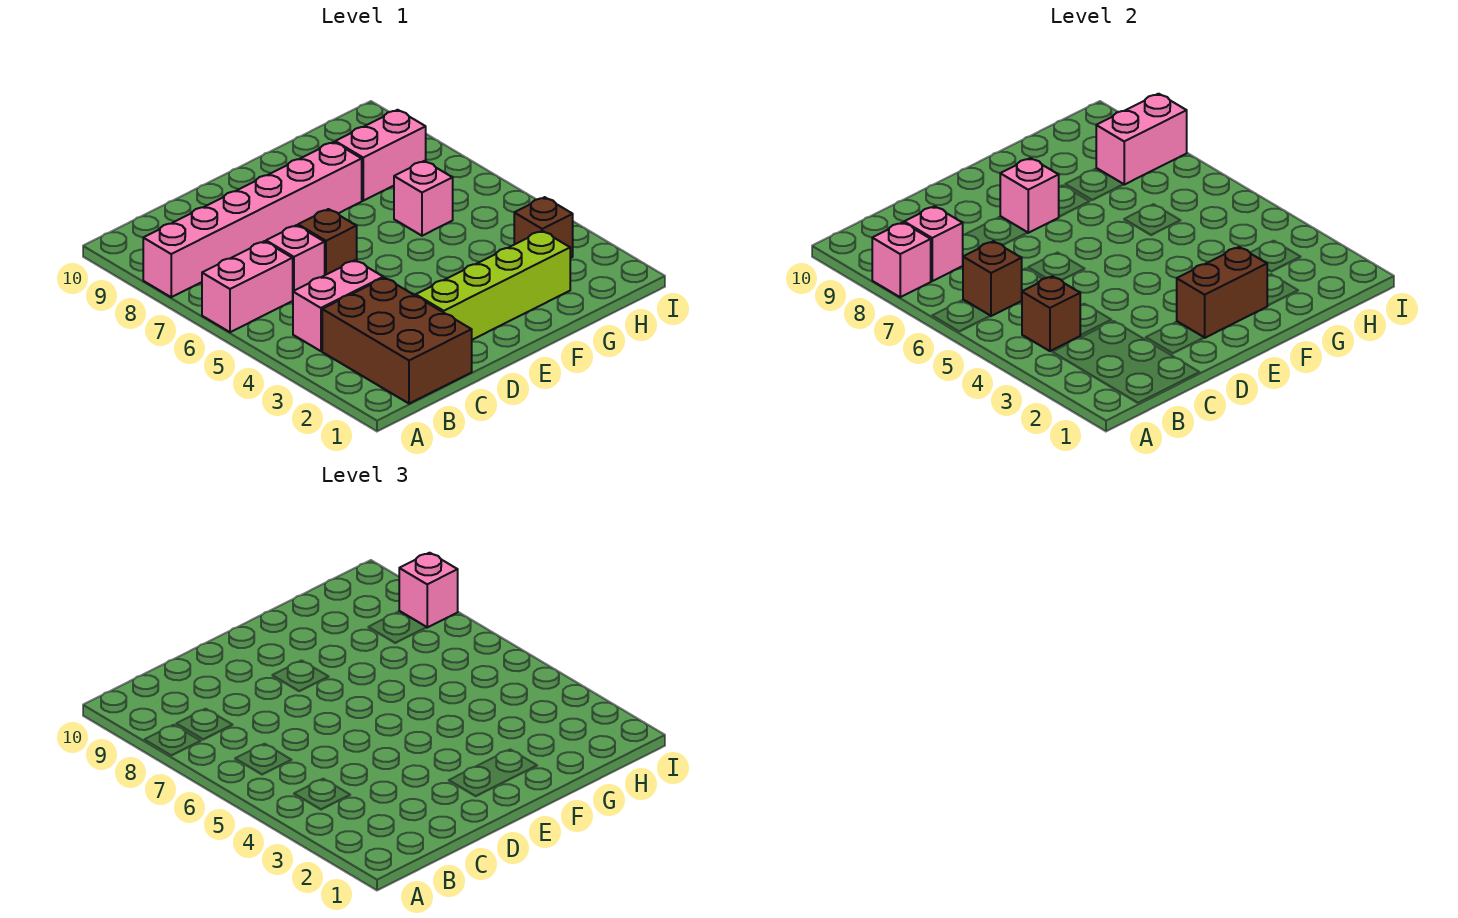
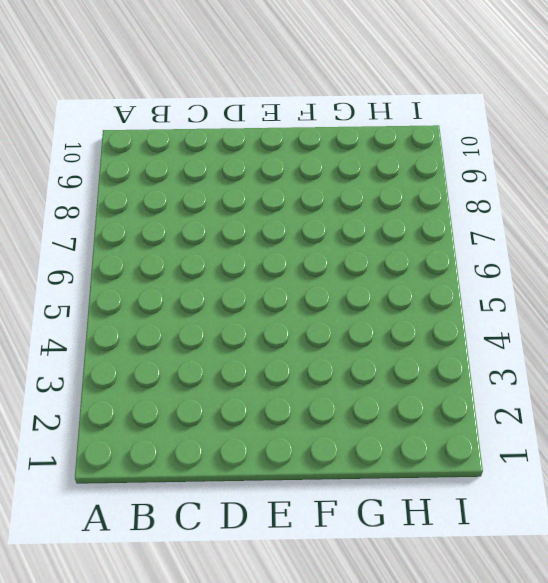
none -> pink brick A6:B6 level 1
none -> pink brick A8:F8 level 1
none -> brown brick B1:C3 level 1

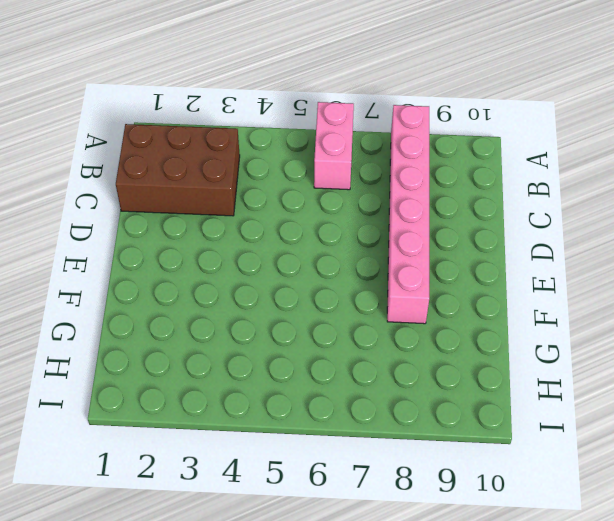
none -> pink brick B4:C4 level 1
none -> pink brick C6 level 1
none -> lime brick D2:G2 level 1

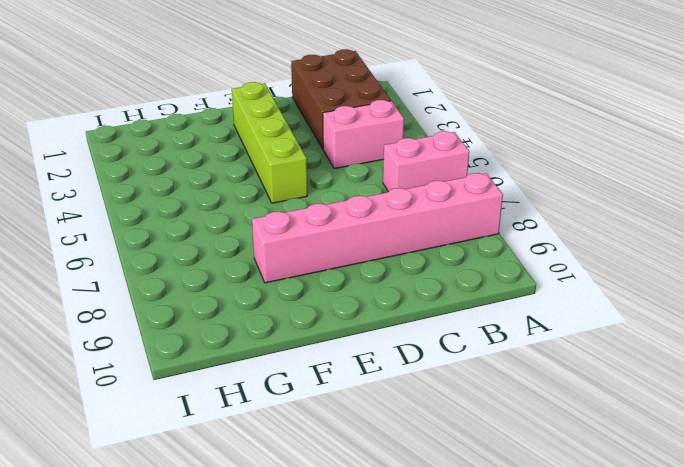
lime brick E2:E5 level 1 -> lime brick D2:G2 level 1
none -> pink brick C6 level 1
none -> brown brick D6 level 1
none -> pink brick G6 level 1

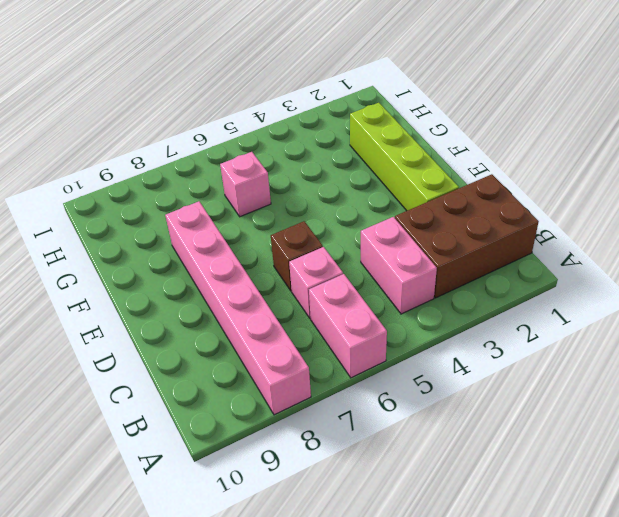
none -> pink brick G8:H8 level 1
none -> brown brick H3 level 1
none -> pink brick A8 level 2

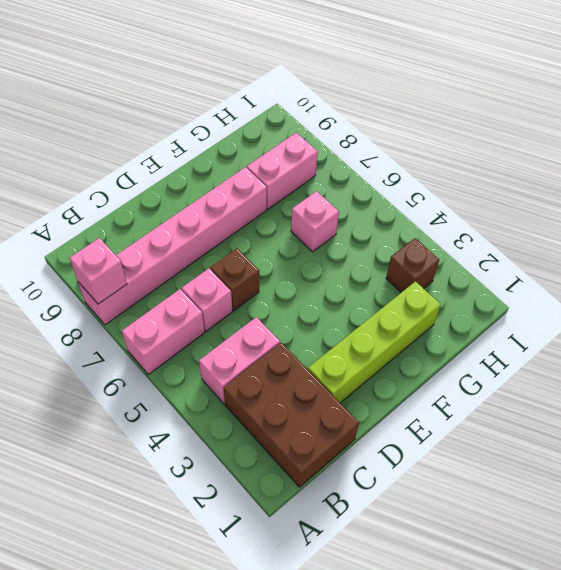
none -> brown brick B4 level 2
none -> brown brick B6 level 2
none -> pink brick B8 level 2

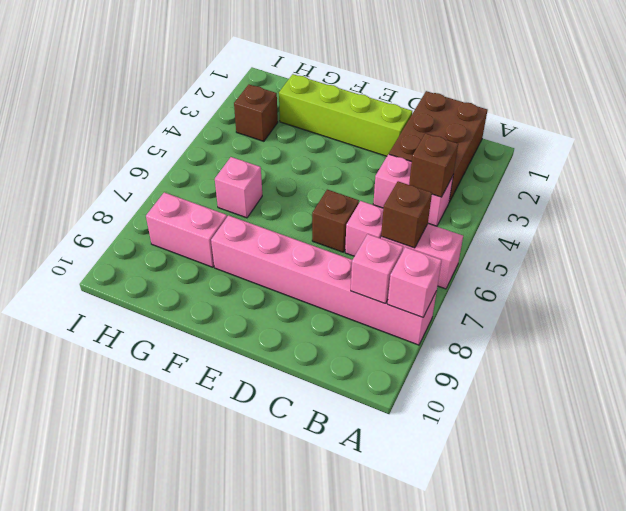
none -> brown brick E2:F2 level 2
none -> pink brick E8 level 2
none -> pink brick H8:I8 level 2

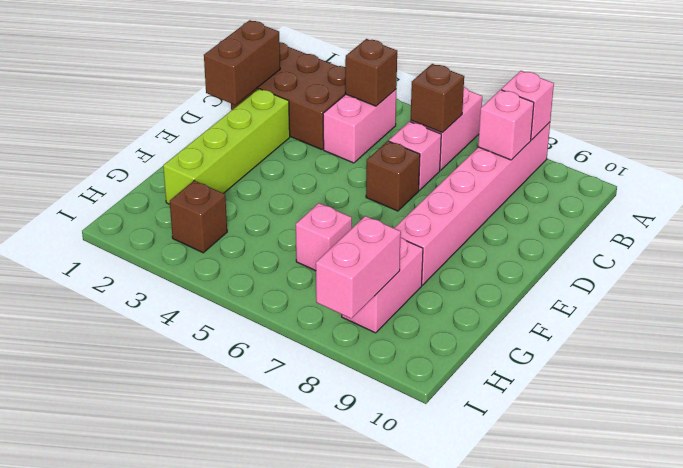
brown brick C1:D1 level 2 -> brown brick E2:F2 level 2
none -> pink brick E8 level 2
none -> pink brick I8 level 3

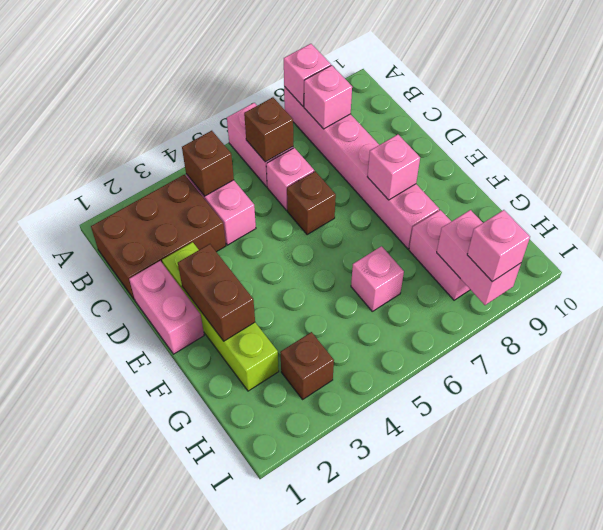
pink brick D1:E1 level 1 -> none

